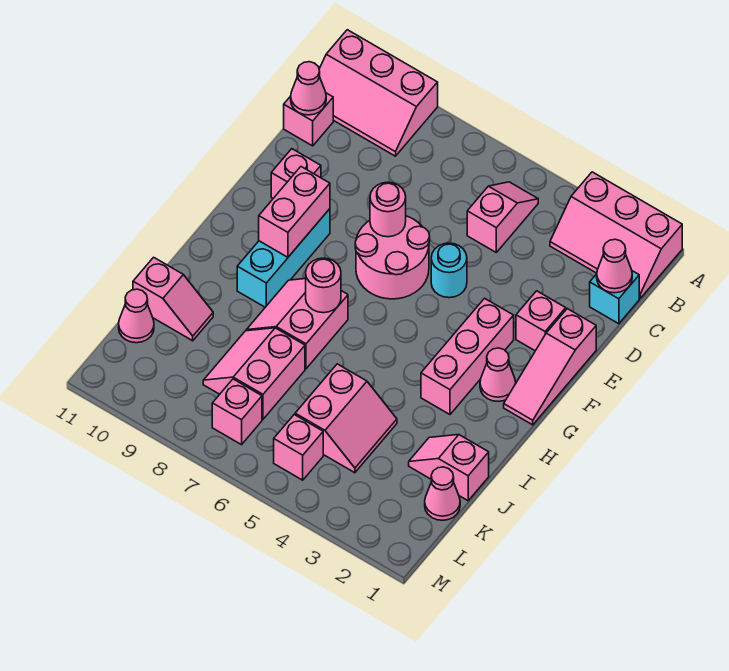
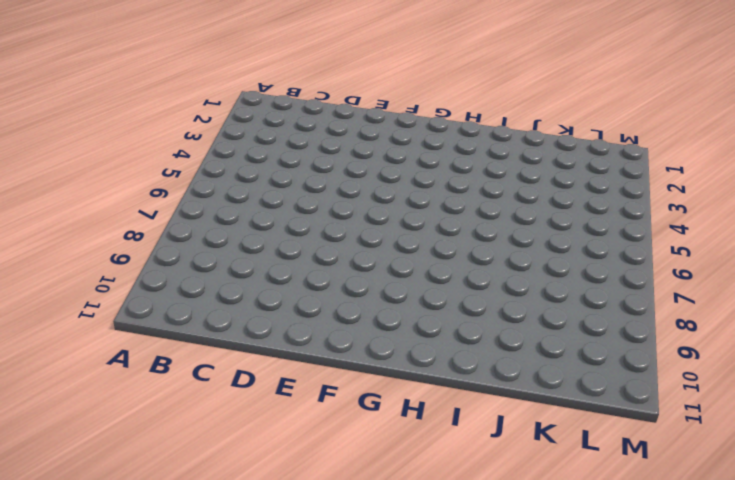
none -> pink slope A1:B3 level 1 top A
none -> pink slope A9:B11 level 1 top A
none -> pink slope B5:C5 level 1 top C

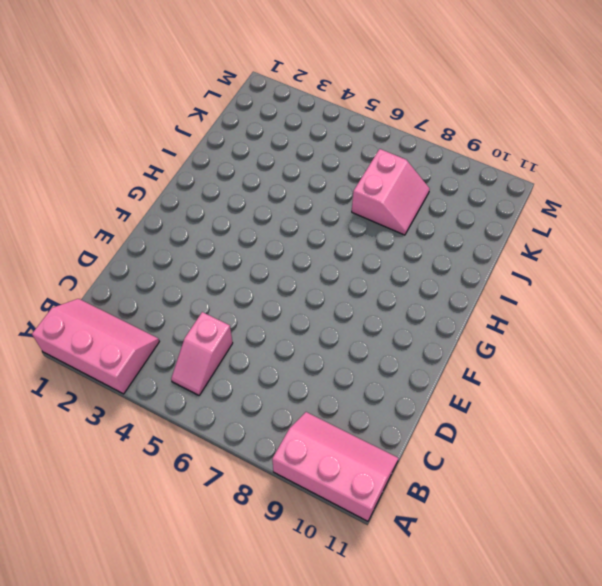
none -> cyan brick C1 level 1
none -> pink brick C11 level 1
none -> pink slope E1:G1 level 1 top E

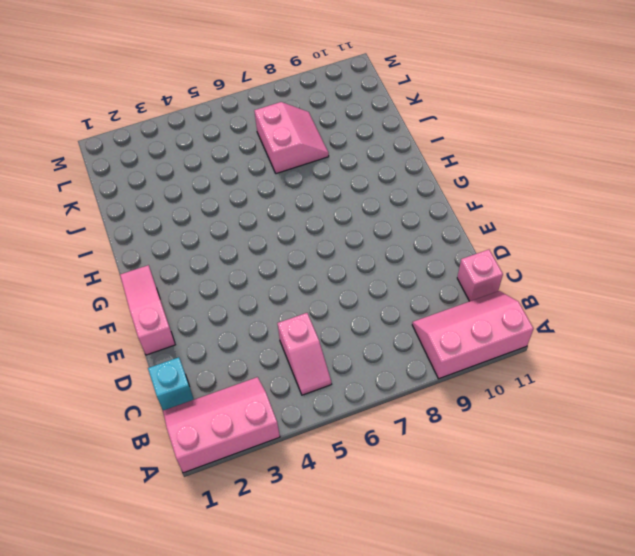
none -> pink brick E2 level 1
none -> cyan round brick E5 level 1
none -> pink round brick E6:F7 level 1

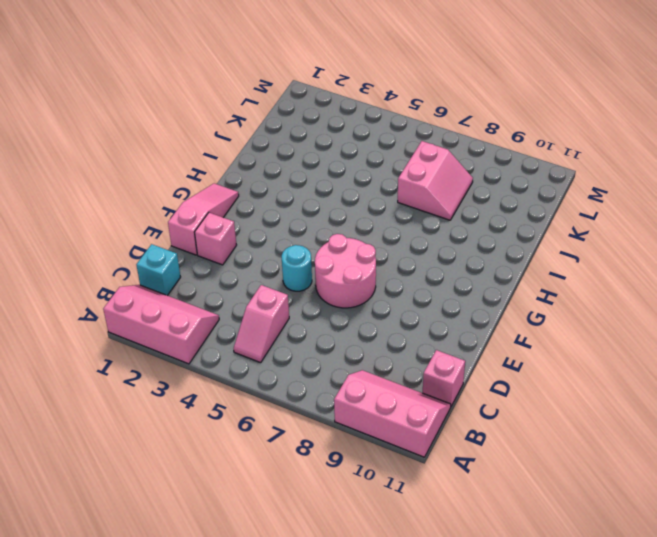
none -> pink brick E10 level 1
none -> pink brick F3:H3 level 1
none -> cyan brick F9:H9 level 1

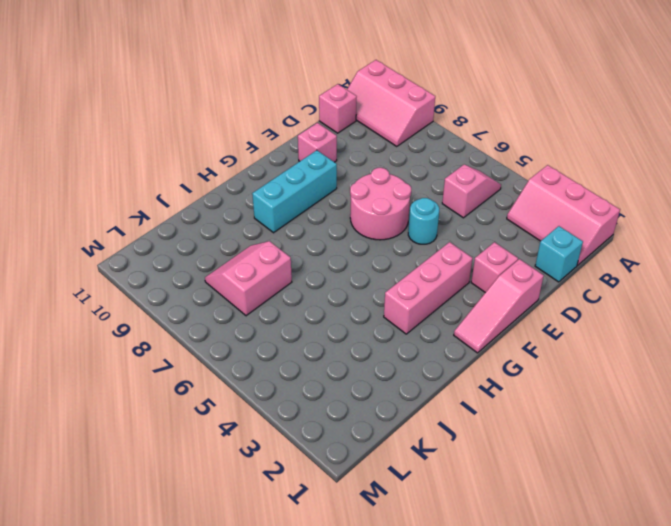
none -> pink cone G2 level 1
none -> pink slope H7:I8 level 1 top 7
none -> pink slope J1:J2 level 1 top 1

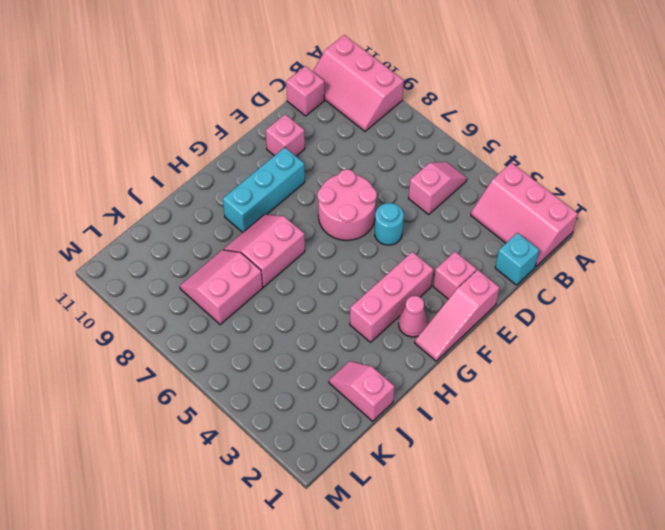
none -> pink slope J4:K5 level 1 top 5
none -> pink slope J10:J11 level 1 top 11
none -> pink cone K1 level 1

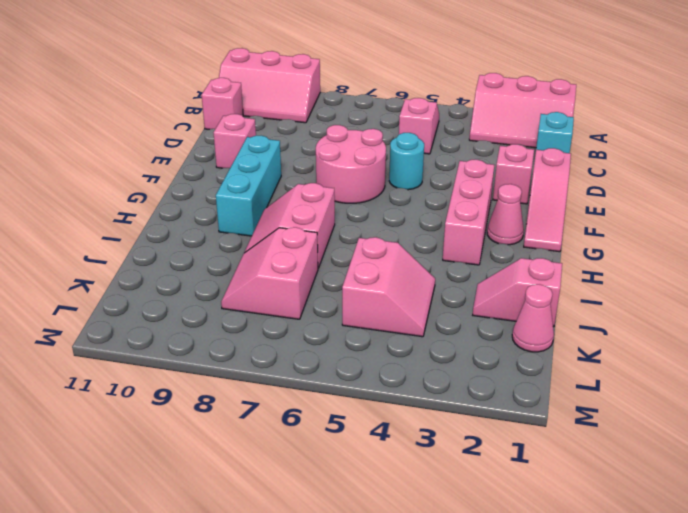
none -> pink slope J10:J11 level 1 top 11
none -> pink cone K11 level 1
none -> pink brick L5 level 1

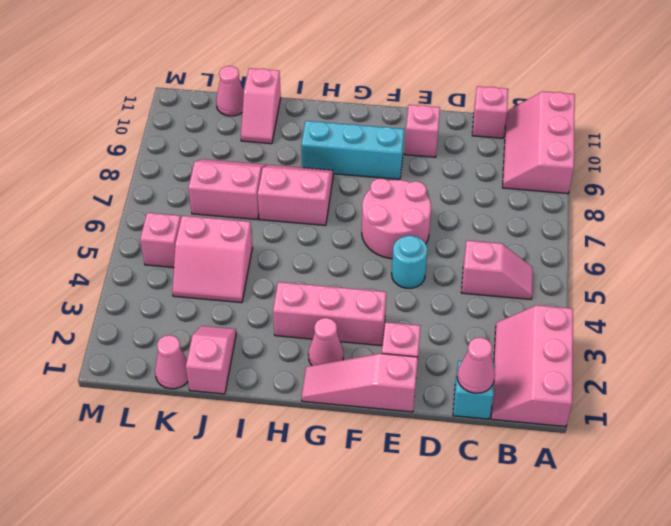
none -> pink brick L7 level 1
none -> pink cone C11 level 2
none -> pink round brick E7 level 2

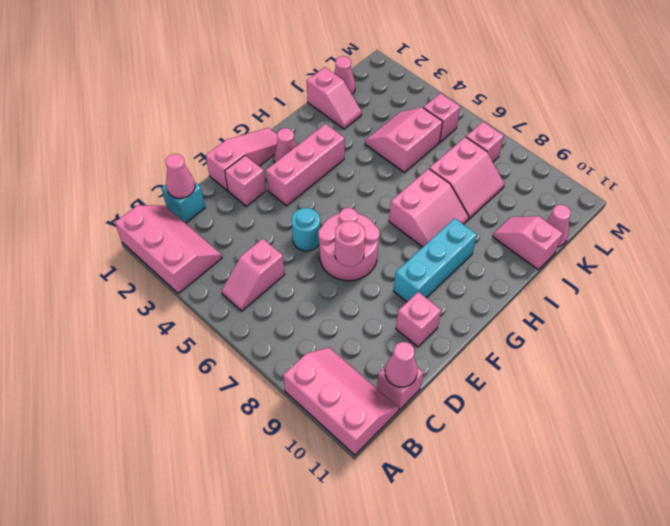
none -> pink brick F9:G9 level 2
none -> pink round brick H7 level 2

